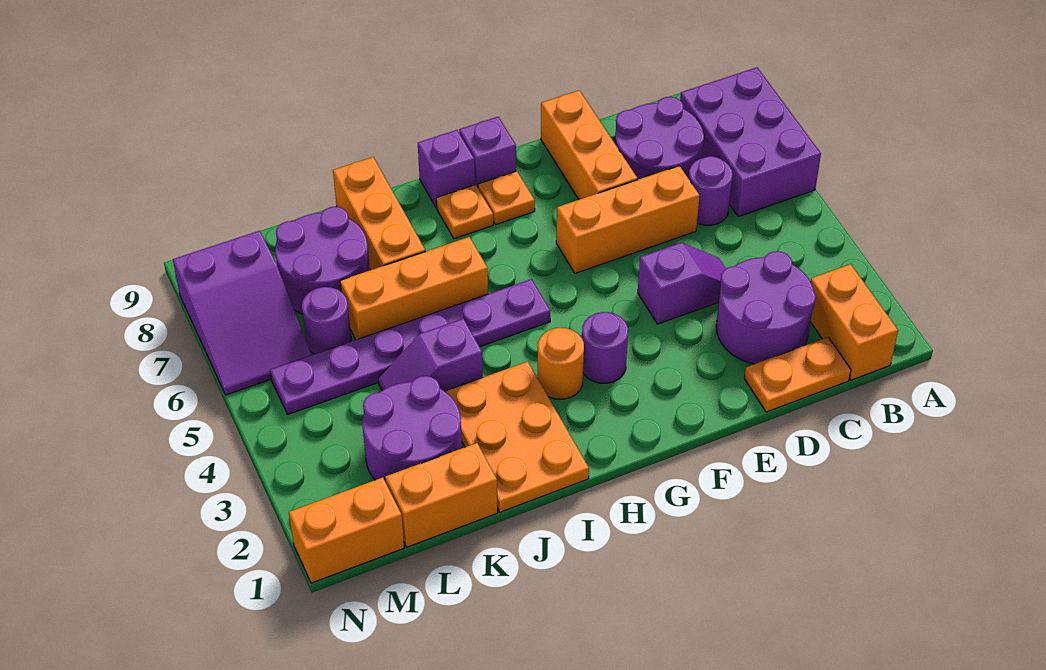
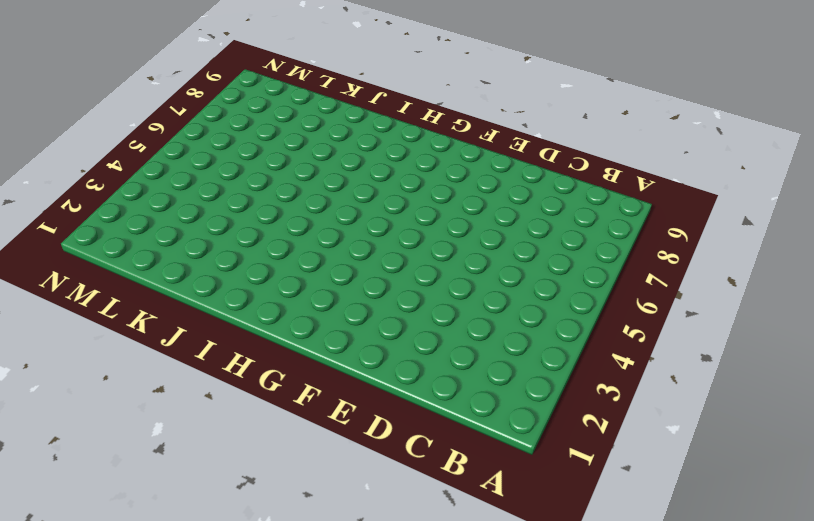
none -> purple brick A6:B8 level 1
none -> orange brick B1:B2 level 1
none -> orange plate C1:D1 level 1

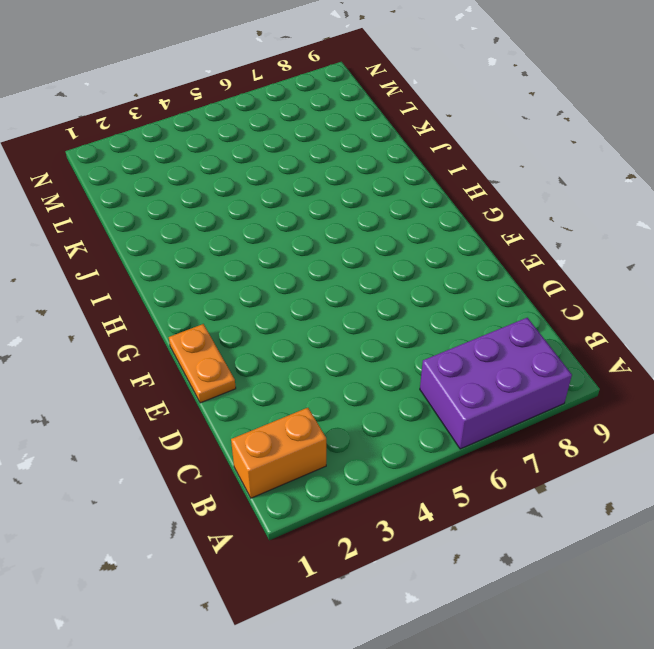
orange plate E1:F1 level 1 -> orange plate C1:D1 level 1
none -> purple round brick C2:D3 level 1
none -> purple round brick C6 level 1
none -> purple round brick C7:D8 level 1

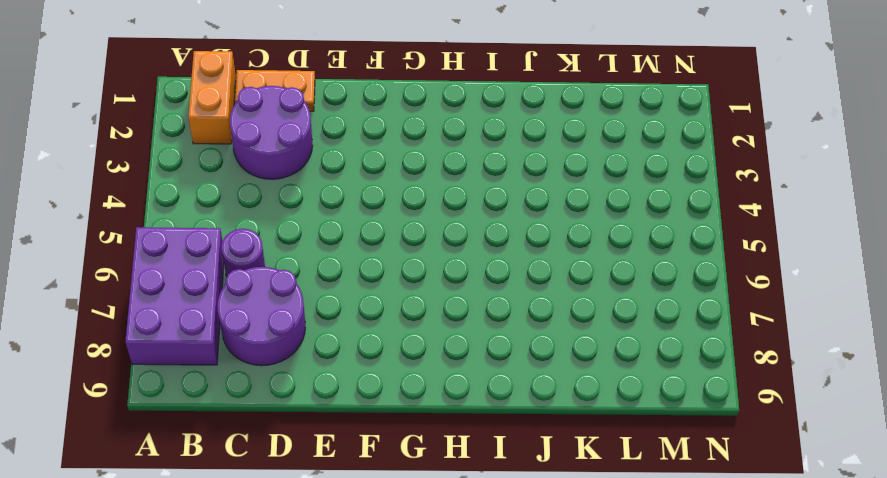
none -> purple slope D4:E4 level 1 top E
none -> orange brick D6:F6 level 1
none -> orange brick E7:E9 level 1

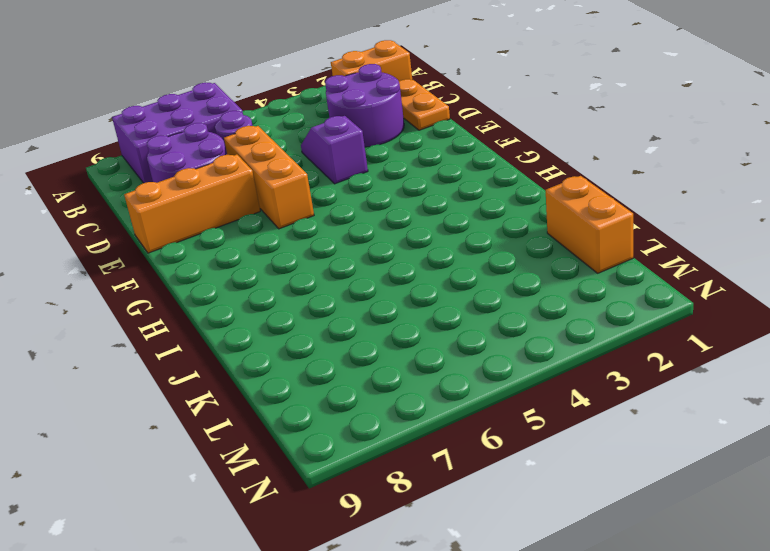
none -> purple round brick G3 level 1
none -> orange plate G8 level 1
none -> purple brick G9 level 1

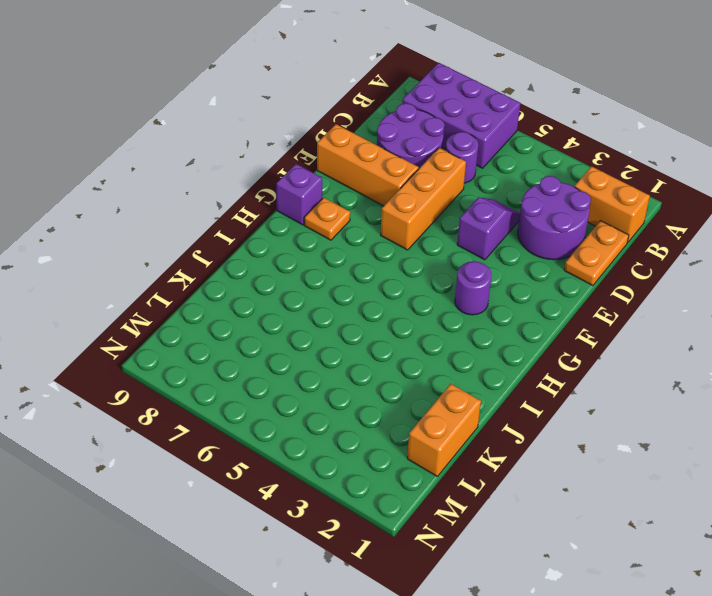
none -> orange round brick H3 level 1
none -> purple plate H5:M5 level 1
none -> orange plate H8 level 1

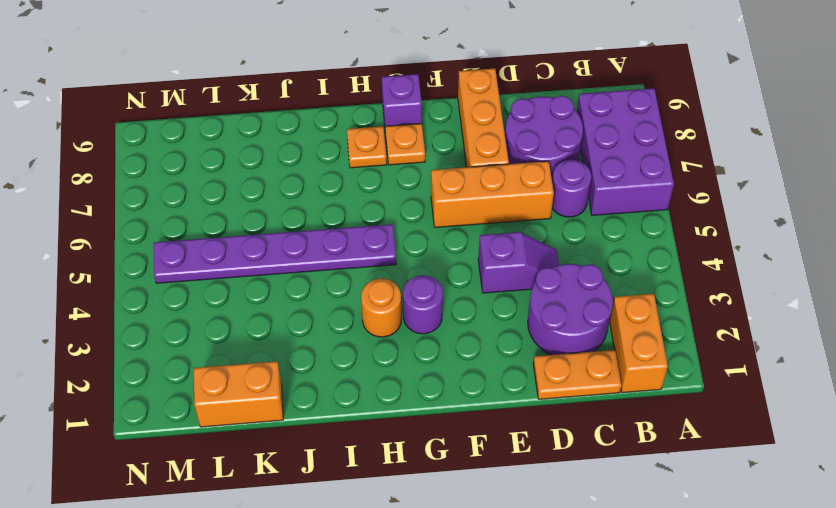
none -> purple brick H9 level 1
none -> orange plate I1:J3 level 1
none -> orange brick I6:K6 level 1

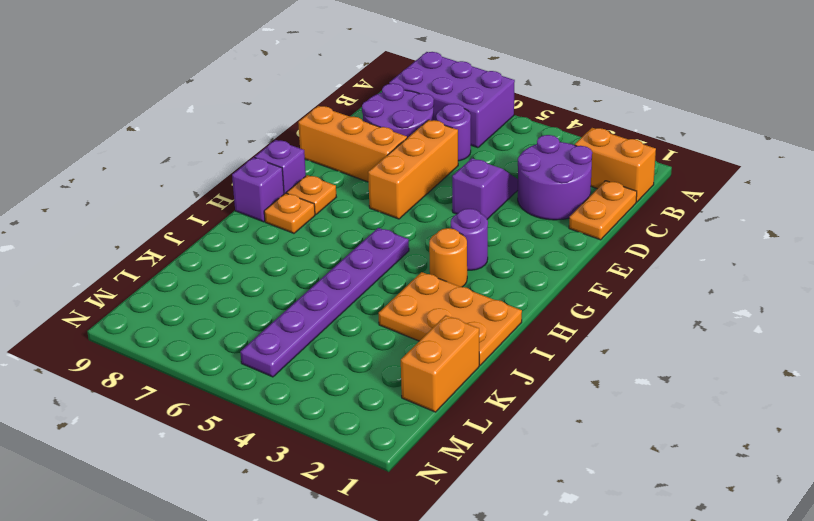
none -> orange brick I6:K6 level 1
none -> purple slope J4:K4 level 1 top J
none -> orange brick J7:J9 level 1

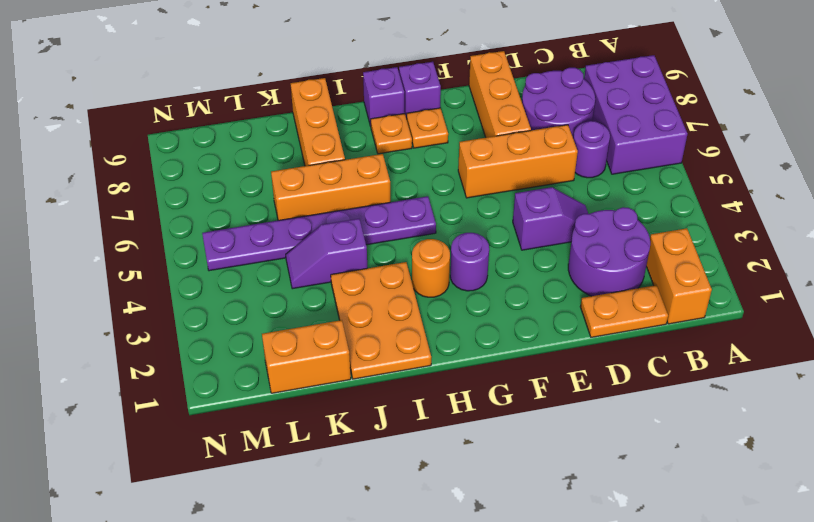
none -> purple round brick K2:L3 level 1
none -> purple round brick K7:L8 level 1
none -> purple round brick L6 level 1

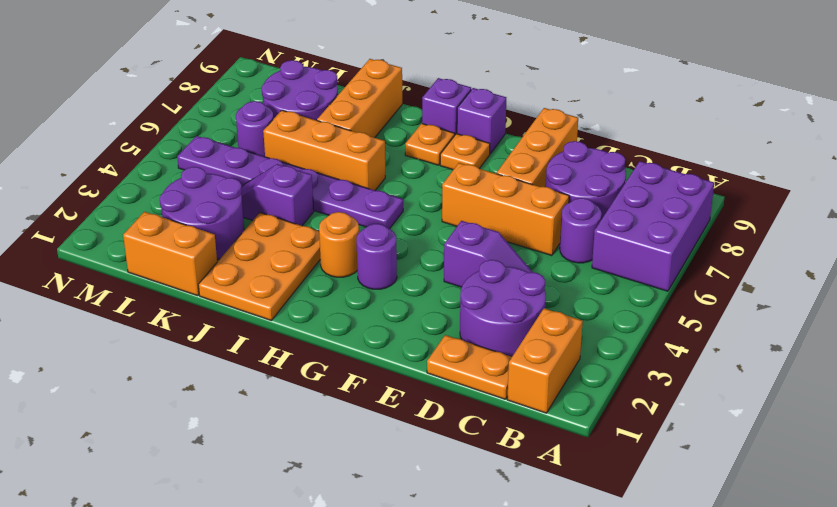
none -> orange brick M1:N1 level 1
none -> purple slope M6:N8 level 1 top 8

